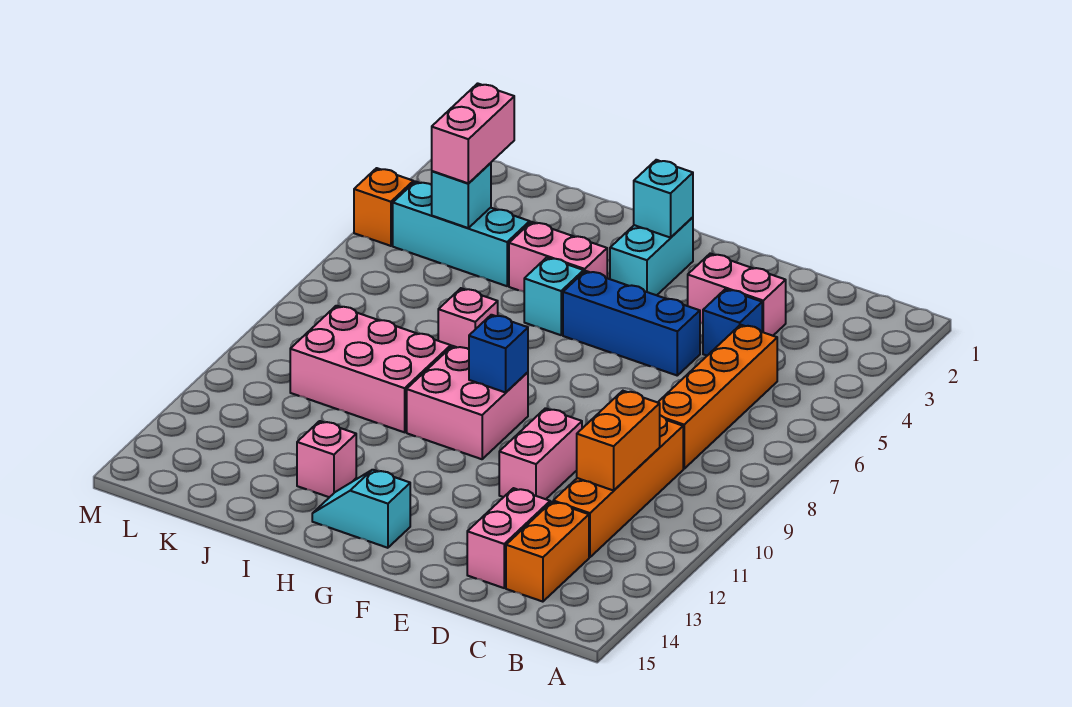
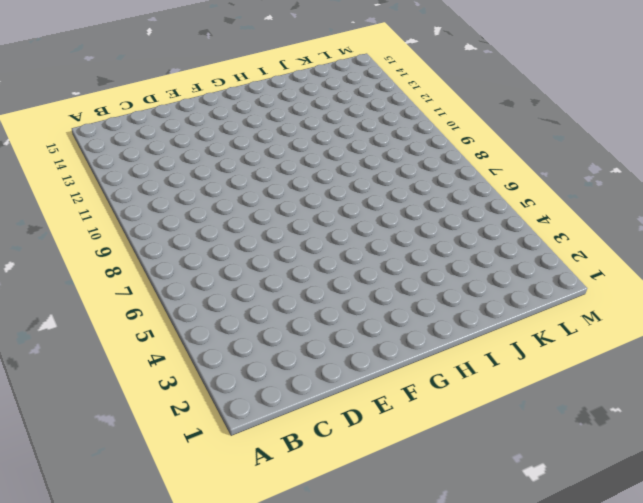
none -> orange brick C5:C8 level 1
none -> orange brick C9:C12 level 1
none -> orange brick C13:C14 level 1

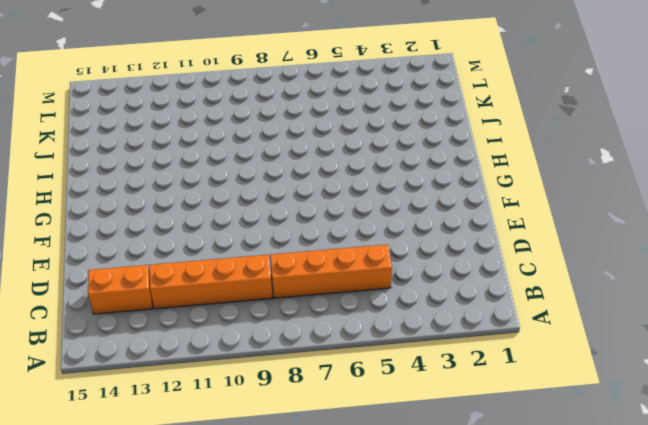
none -> pink brick D3:E3 level 1
none -> blue brick D4 level 1
none -> pink brick D13:D14 level 1

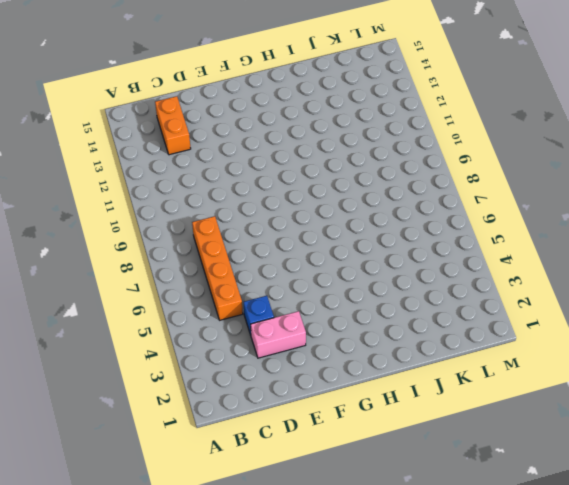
none -> orange brick C9:C12 level 1
none -> pink brick D13:D14 level 1
none -> blue brick E5:G5 level 1

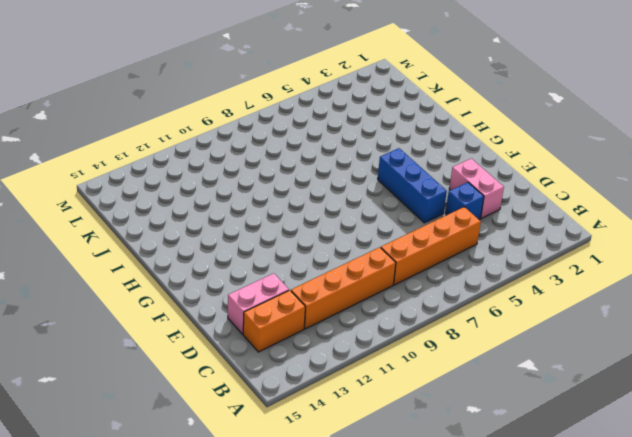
none -> pink brick E10:E11 level 1
none -> cyan brick G2:G3 level 1
none -> pink brick G9:H10 level 1

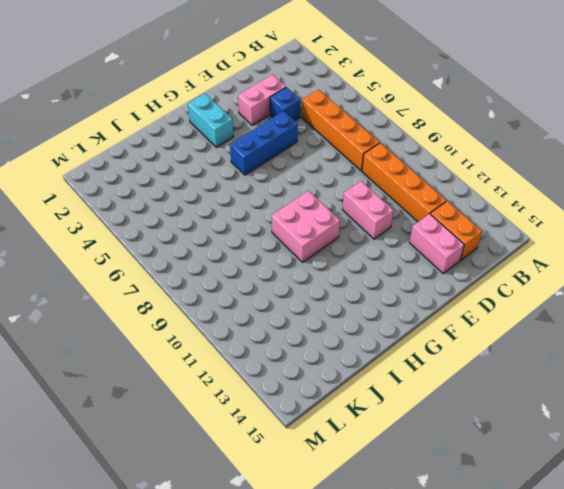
none -> cyan slope G14:H14 level 1 top G
none -> pink brick H4:I4 level 1
none -> cyan brick H5 level 1

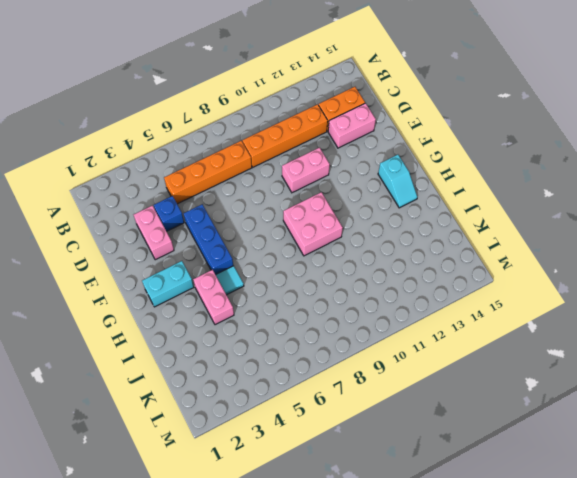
cyan tile H5 level 1 -> cyan brick H5 level 1
none -> pink brick I7 level 1
none -> pink brick I9:K10 level 1
none -> pink brick I13 level 1

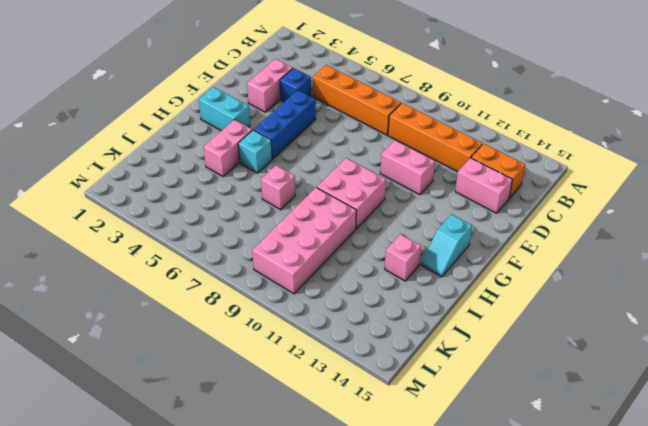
pink brick I9:L10 level 1 -> pink brick I9:K10 level 1
none -> cyan brick J4:L4 level 1
none -> orange brick M4 level 1
none -> orange brick C10:C11 level 2

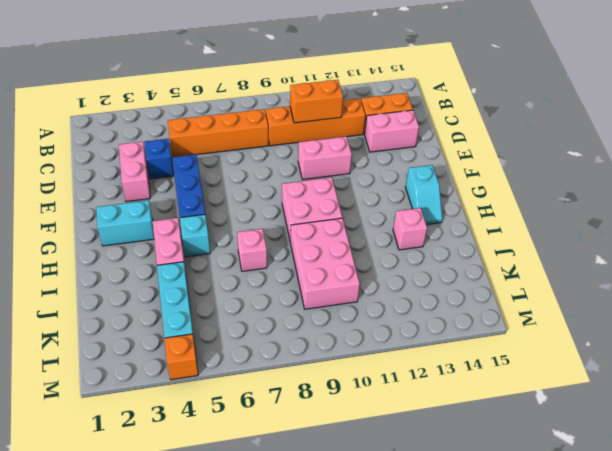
none -> cyan brick G2 level 2
none -> blue brick G9 level 2
none -> cyan brick K4 level 2

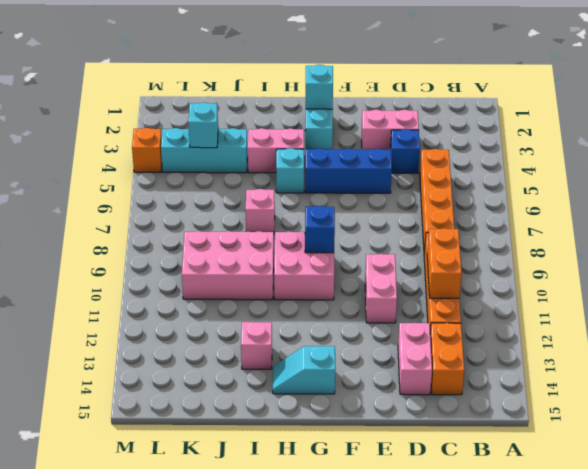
none -> pink brick K3:K4 level 3

